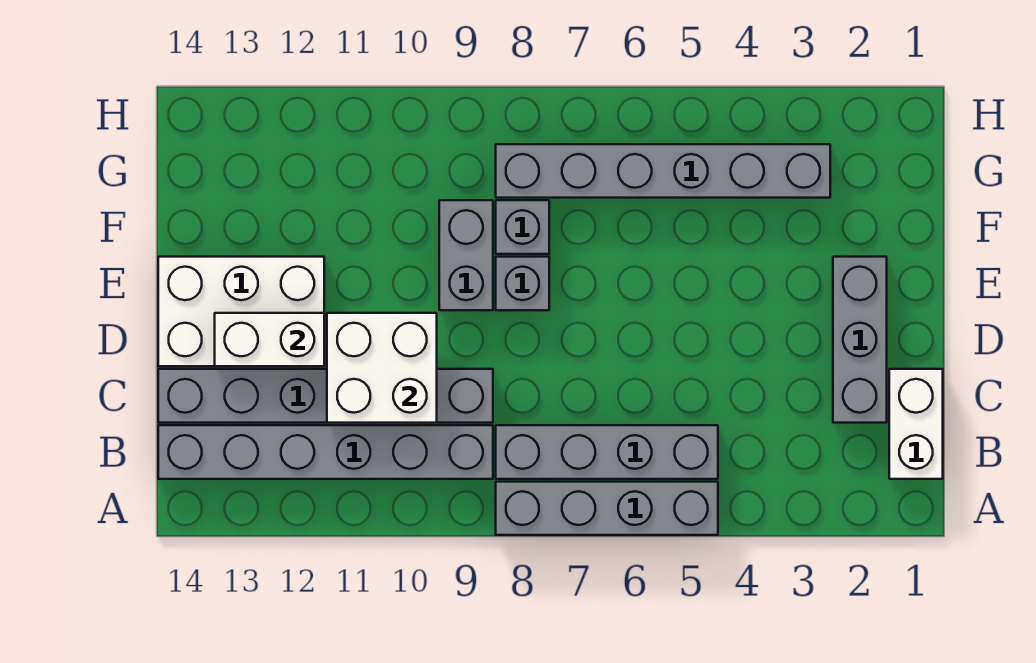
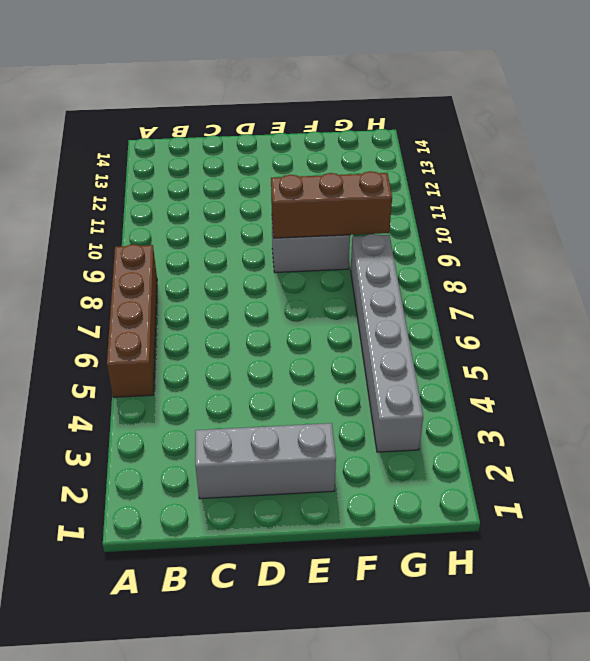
brown brick A5:A8 level 1 -> grey brick A5:A8 level 1
brown brick E9:G9 level 2 -> none
none -> white brick B1:C1 level 1
none -> grey brick B5:B8 level 1
none -> grey brick B9:B14 level 1

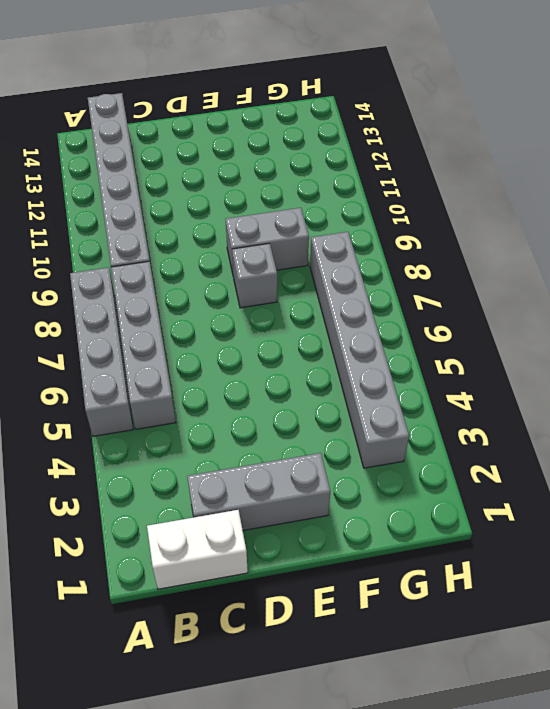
none -> grey brick C9:C14 level 1
none -> white brick D12:E14 level 1
none -> grey brick F8 level 1

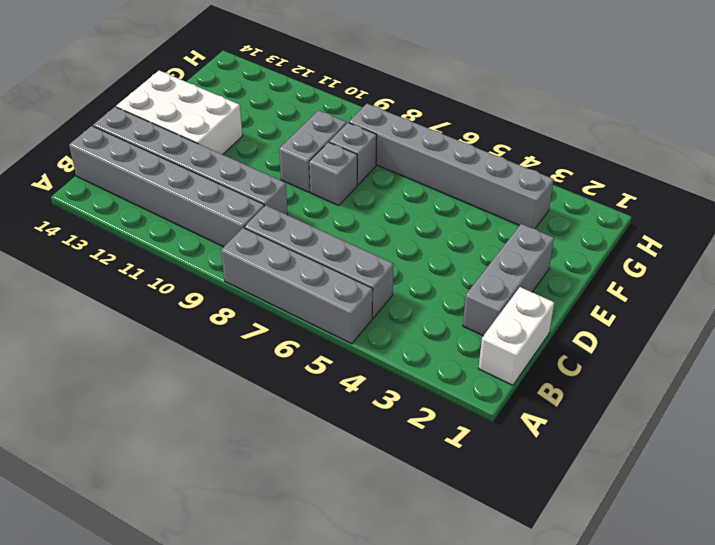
none -> white brick C10:D11 level 2
none -> white brick D12:D13 level 2

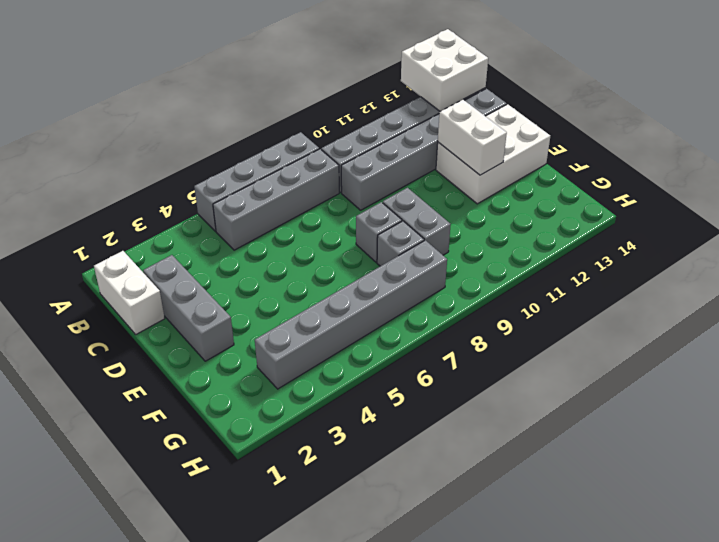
white brick A13:B14 level 2 -> white brick C10:D11 level 2
white brick D12:E12 level 2 -> white brick D12:D13 level 2

